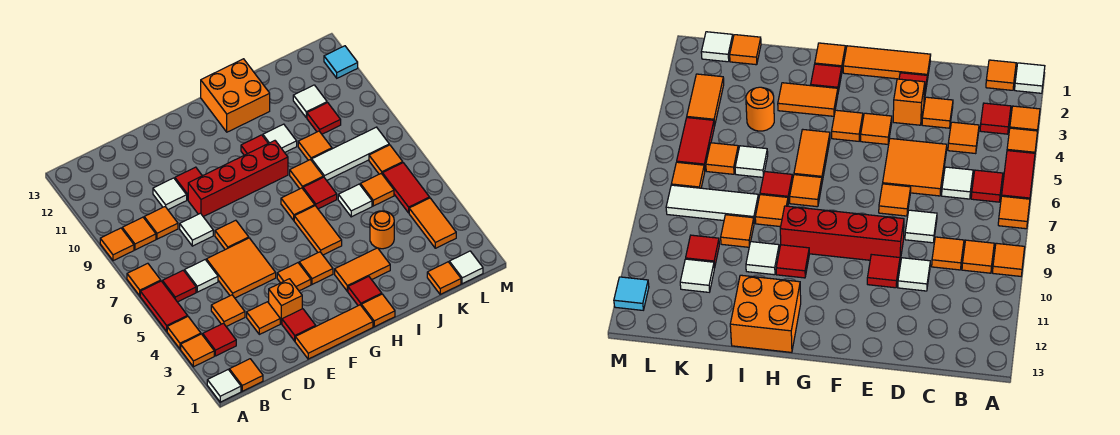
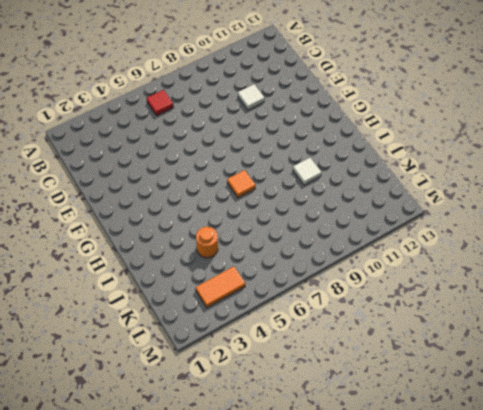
none -> white tile A1 level 1
none -> orange tile A3 level 1
none -> orange tile A4 level 1
none -> red tile A5:A6 level 1

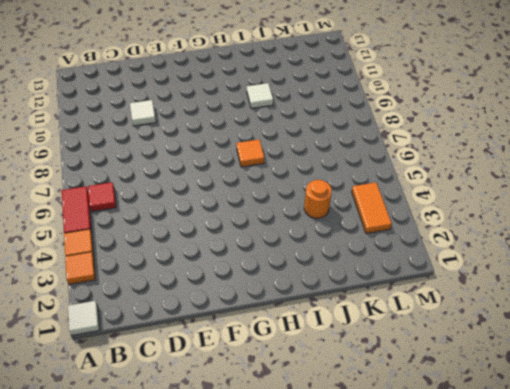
none -> orange tile A7 level 1
none -> orange tile A9 level 1
none -> orange tile B1 level 1
none -> red tile B3 level 1

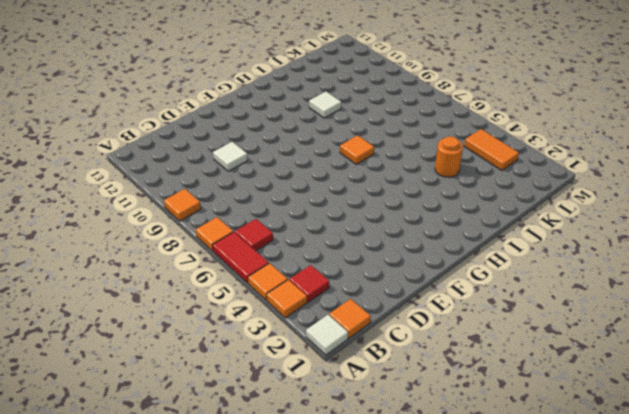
none -> orange tile B9 level 1
none -> orange tile C4 level 1
none -> white tile C6 level 1
none -> orange tile C9 level 1

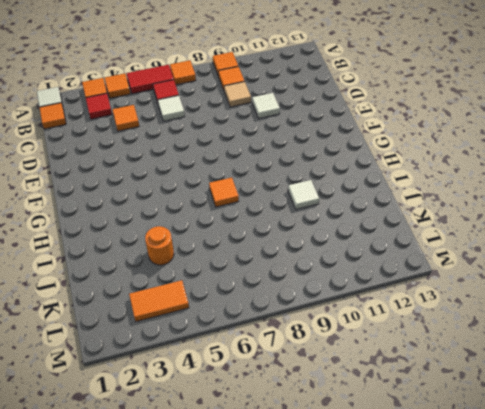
tan tile C9 level 1 -> orange tile C9 level 1
none -> orange tile D3 level 1
none -> orange tile D5:E6 level 1
none -> white tile D8 level 1
none -> orange tile E1:G1 level 1

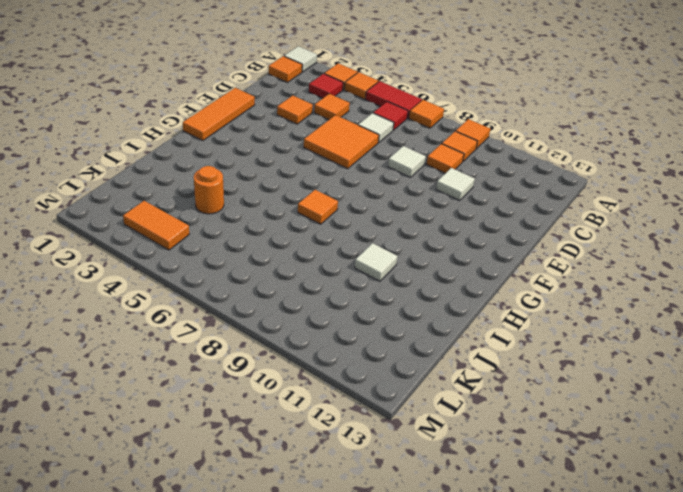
none -> red tile E2 level 1
none -> orange brick E3 level 1
none -> orange tile E7 level 1
none -> red brick E9:H9 level 1

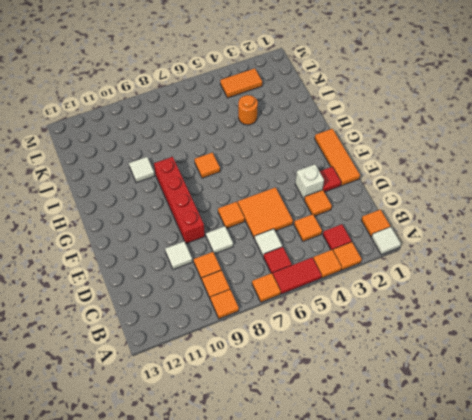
white brick E3 level 1 -> orange brick E3 level 1
none -> red tile E10 level 1
none -> orange tile F4 level 1
none -> orange tile G4 level 1
none -> orange tile H1 level 1

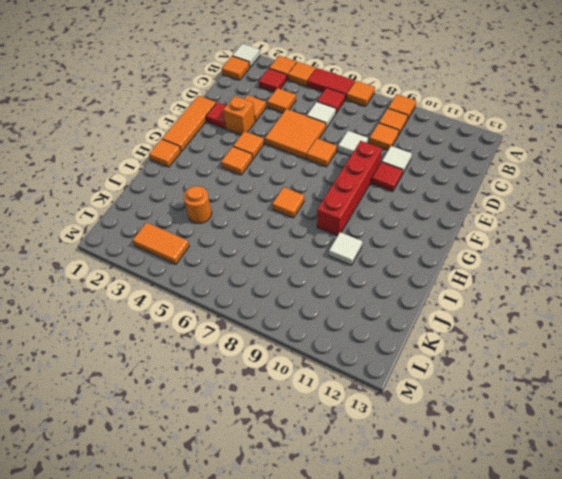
none -> red tile H2 level 1
none -> orange tile H3:I3 level 1
none -> orange tile H5:H6 level 1
none -> red tile H10 level 1

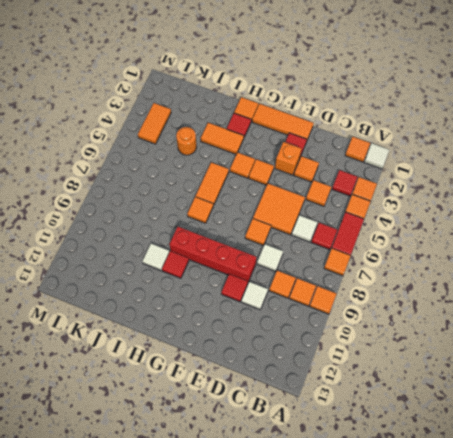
none -> orange brick H12:I13 level 1
none -> red tile I7 level 1
none -> orange tile I8 level 1
none -> white tile J6 level 1

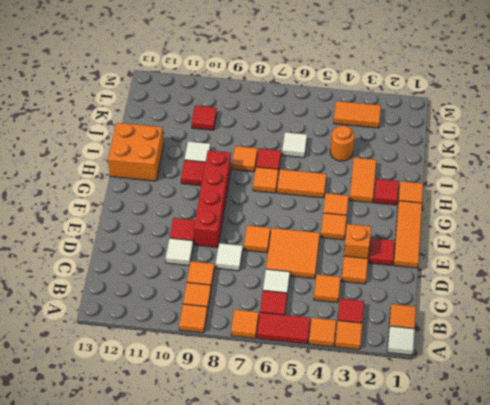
none -> white tile J8:L8 level 1
none -> orange tile J9 level 1
none -> orange tile K1 level 1
none -> orange tile K6 level 1

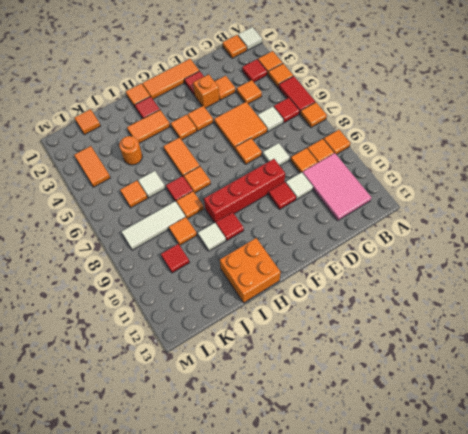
pink tile B10:C12 level 1 -> none
none -> white tile K11 level 1
none -> white tile L1 level 1
none -> red tile L5:L6 level 1
none -> orange tile L7 level 1

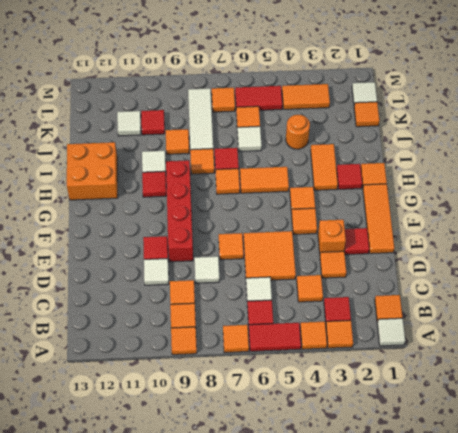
none -> cyan tile M12 level 1

